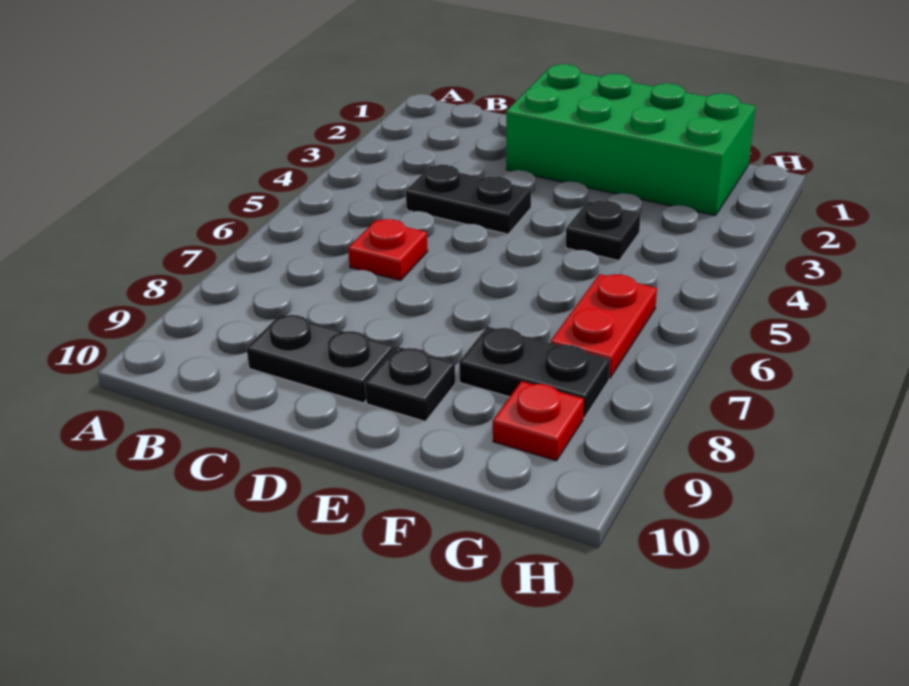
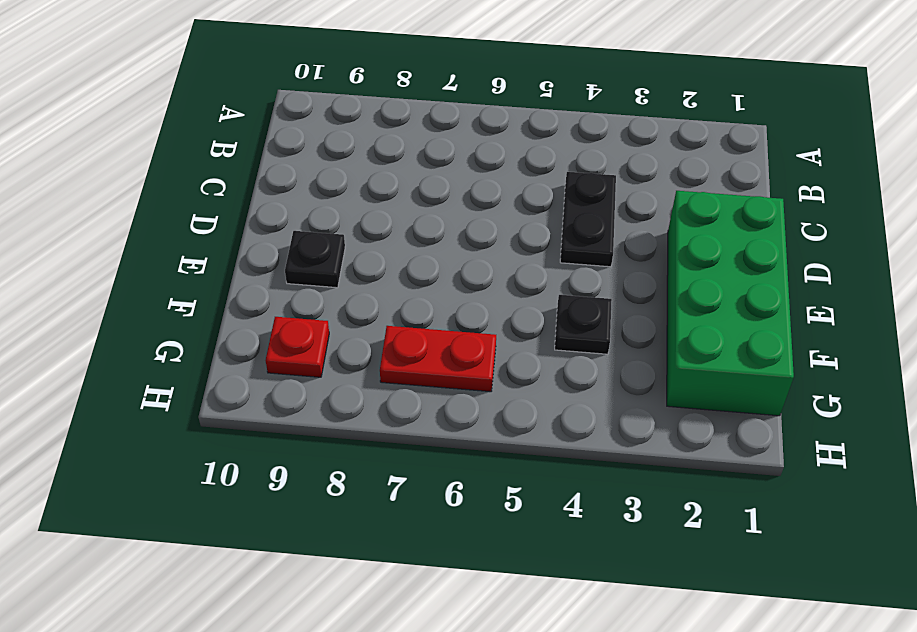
none -> red plate C6 level 1
none -> black plate C9:D9 level 1

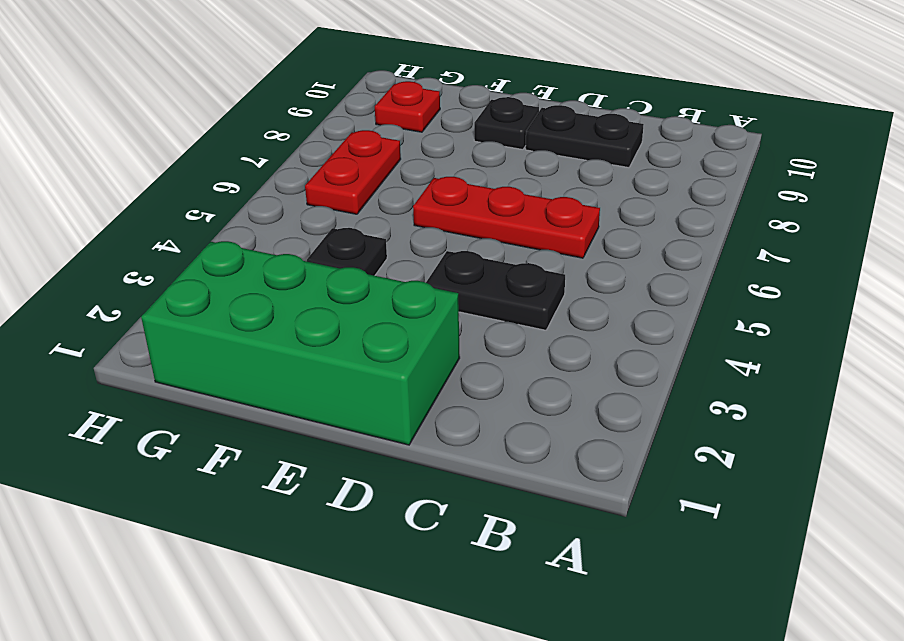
red plate C6:E6 level 1 -> red plate C6 level 1
none -> black plate F8:G8 level 1

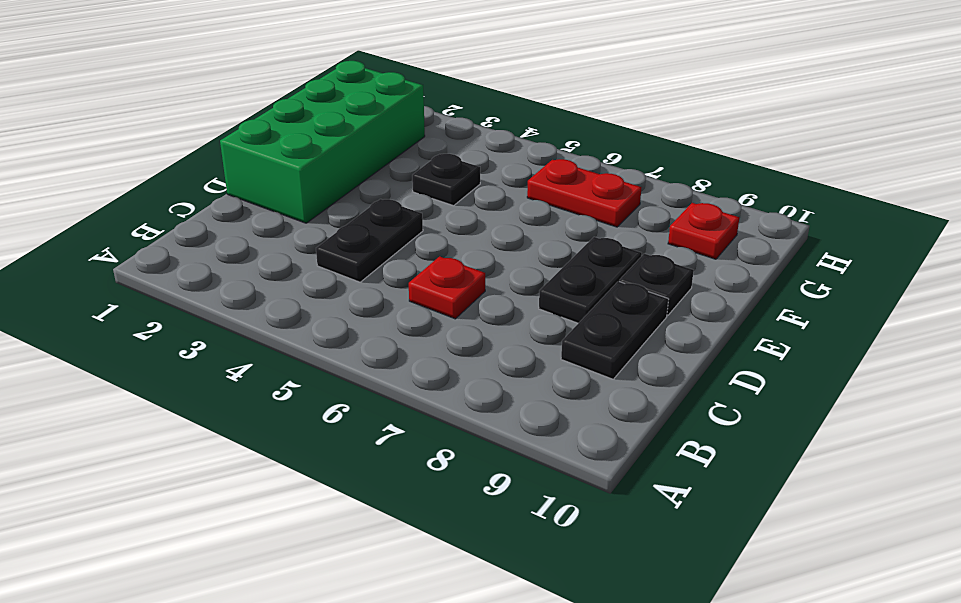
black plate D8:E8 level 1 -> black plate F8:G8 level 1

